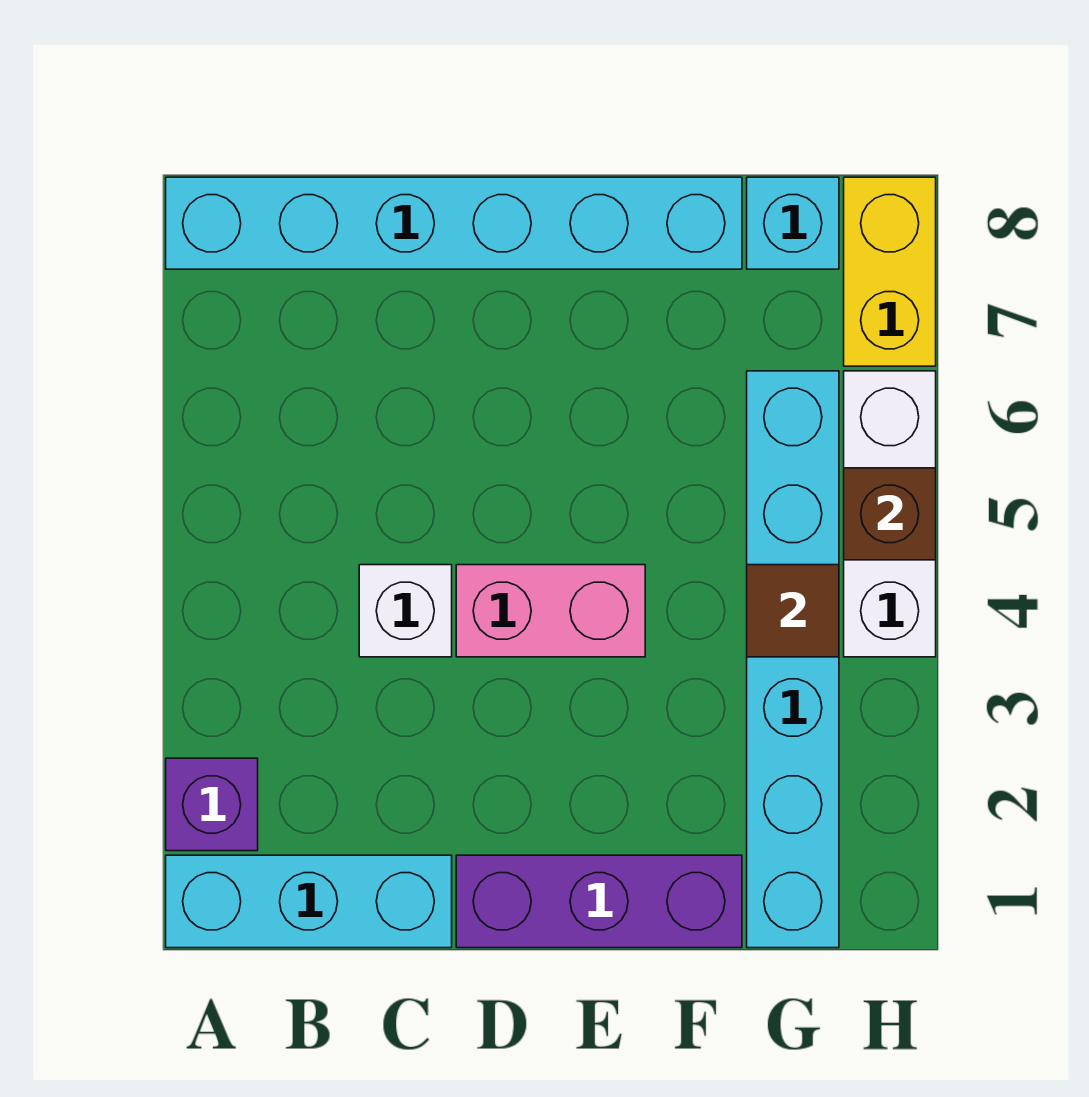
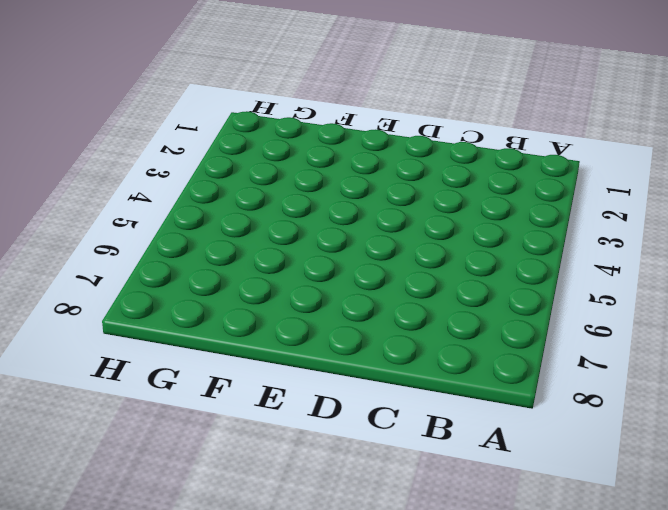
none -> cyan brick A1:C1 level 1
none -> purple brick A2 level 1
none -> cyan brick A8:F8 level 1

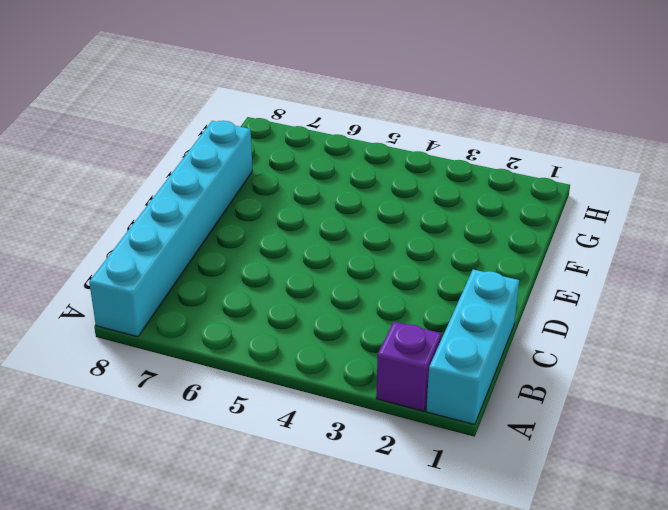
none -> white brick C4 level 1
none -> purple brick D1:F1 level 1
none -> pink brick D4:E4 level 1

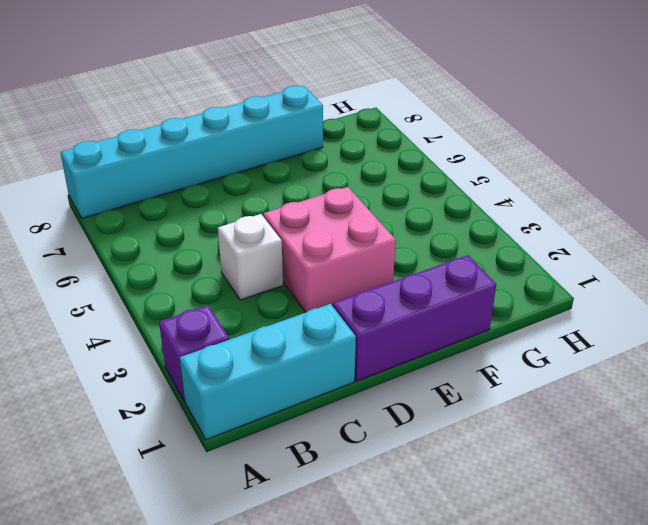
pink brick D3:E4 level 1 -> pink brick D4:E4 level 1
none -> cyan brick G1:G6 level 1
none -> cyan brick G8 level 1
none -> white brick H4:H6 level 1

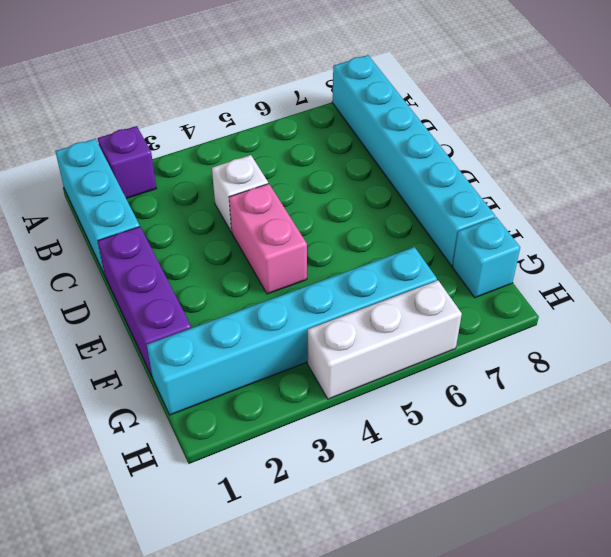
none -> yellow brick H7:H8 level 1
none -> brown tile G4 level 2
none -> brown brick H5 level 2

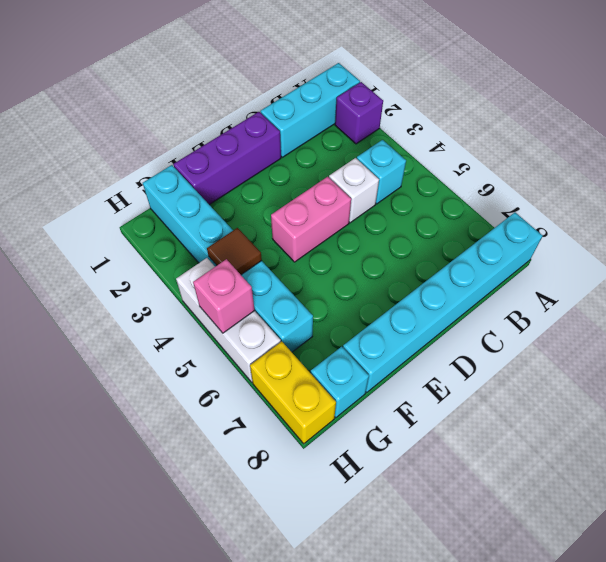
cyan brick B4 level 1 -> none
pink brick H5 level 2 -> brown brick H5 level 2

